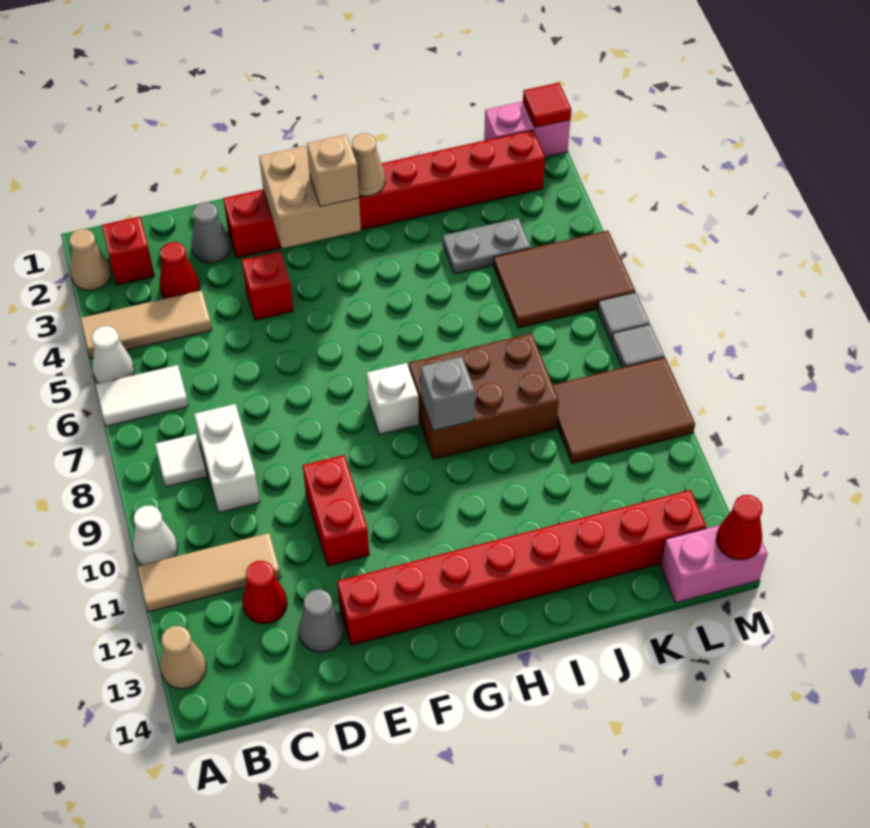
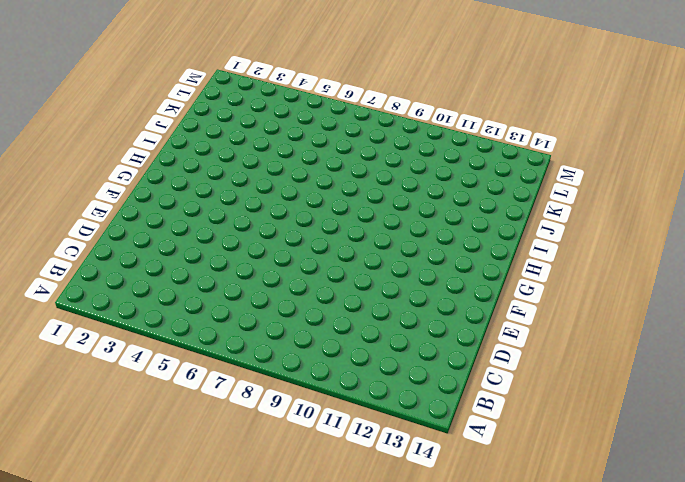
none -> tan cone A2 level 1
none -> tan tile A4:C4 level 1
none -> white cone A5 level 1
none -> white tile A6:B6 level 1

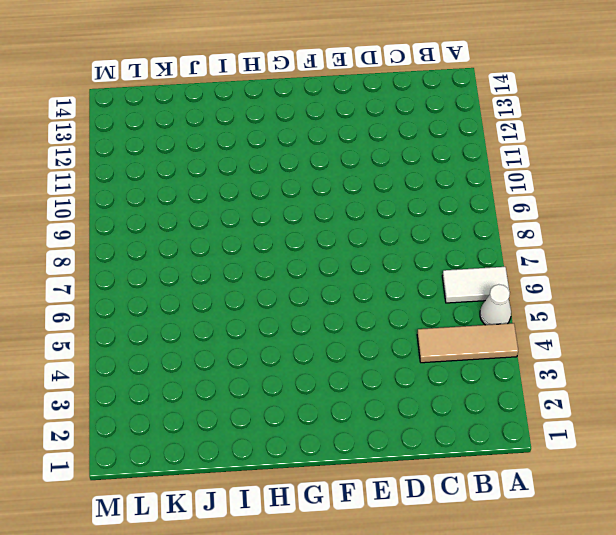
none -> tan cone A2 level 1
none -> white cone A10 level 1
none -> tan tile A11:C11 level 1
none -> tan cone A13 level 1

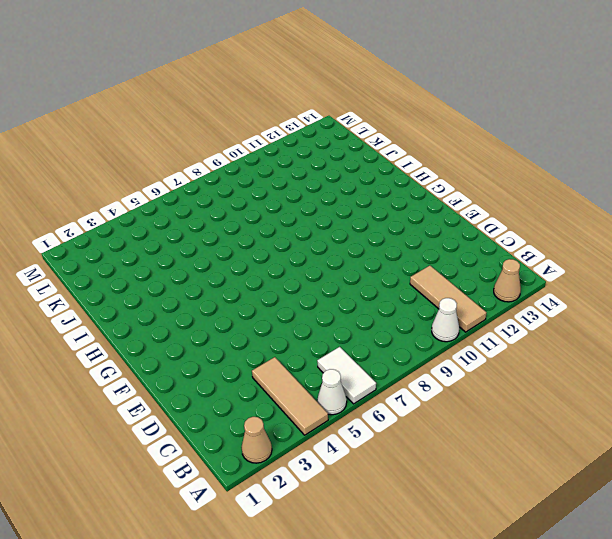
none -> red brick B2 level 1
none -> white tile B8 level 1
none -> red cone C3 level 1
none -> white brick C8:C9 level 1

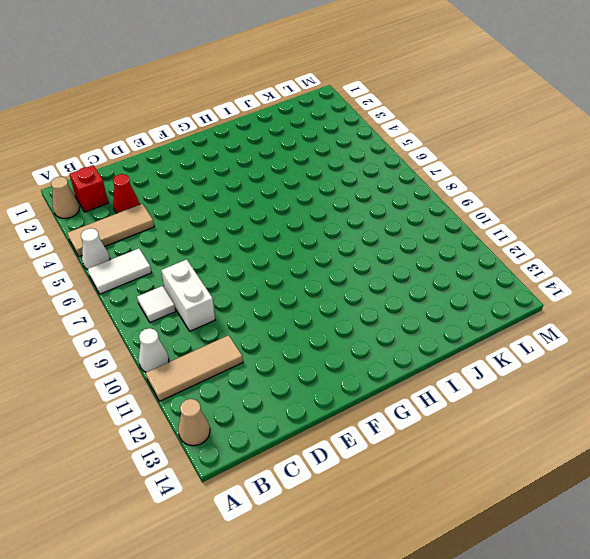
none -> red cone C12 level 1
none -> grey cone D2 level 1
none -> grey cone D13 level 1
none -> red brick E2:L2 level 1

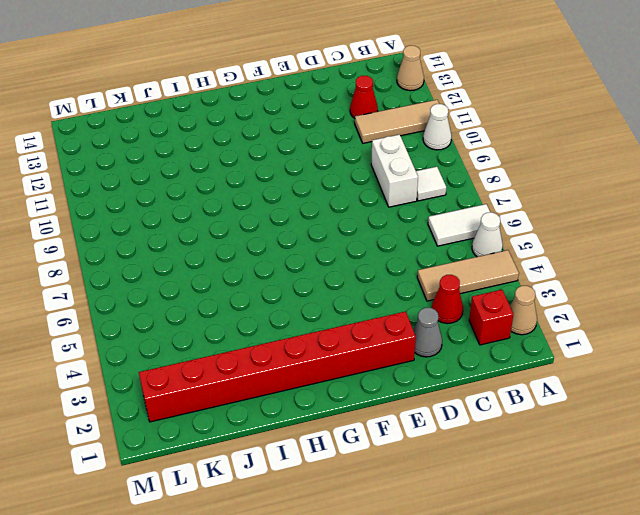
none -> grey cone D13 level 1
none -> red brick E4 level 1
none -> red brick E10:E11 level 1
none -> red brick E13:L13 level 1

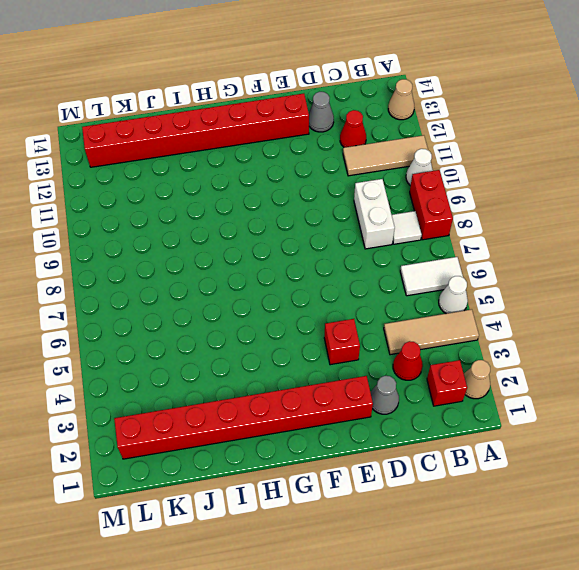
red brick A8:A9 level 1 -> red brick E10:E11 level 1
none -> white brick G8 level 1
none -> brown brick H8:J9 level 1
none -> grey plate J4:K4 level 1
none -> brown tile K5:M6 level 1

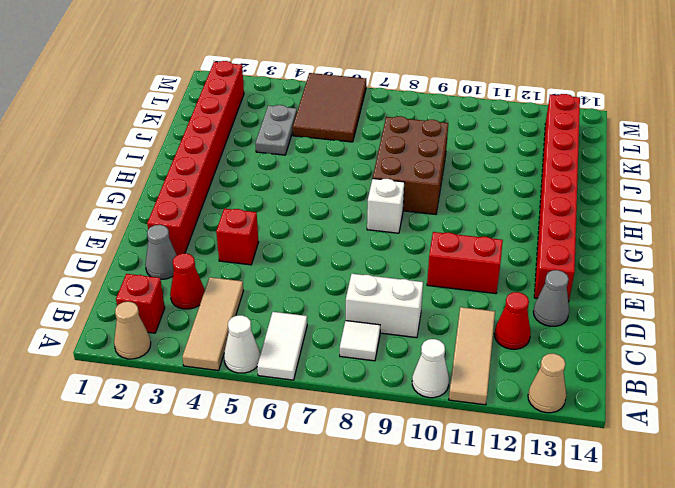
none -> brown tile K9:M10 level 1
none -> pink brick L1:M1 level 1
none -> pink brick L14:M14 level 1
none -> grey tile M7 level 1

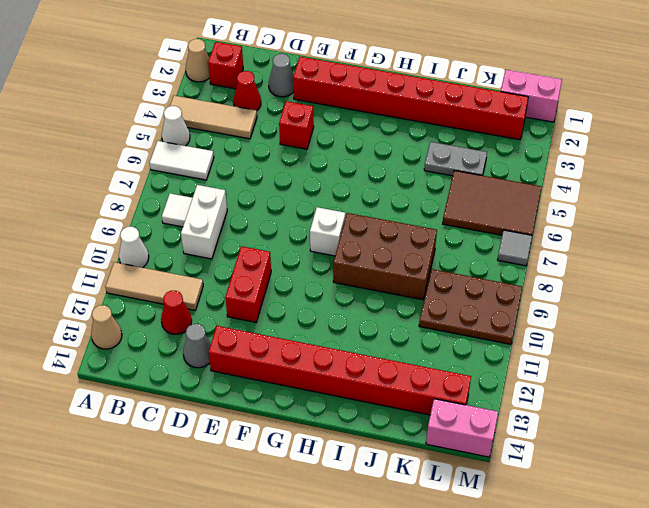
brown plate K9:M10 level 1 -> brown tile K9:M10 level 1
none -> grey tile M8 level 1
none -> tan brick F2:G3 level 2
none -> tan cone H2 level 2
none -> grey brick H9 level 2

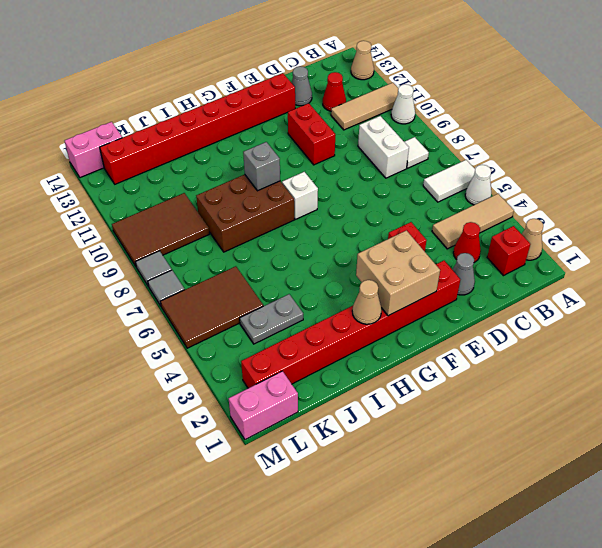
none -> red tile M1 level 2
none -> red cone M14 level 2
none -> tan brick G3 level 3

